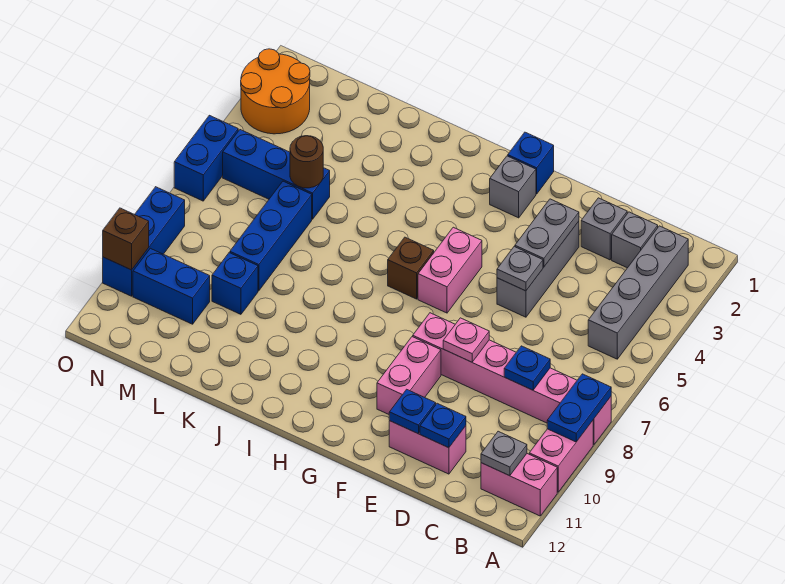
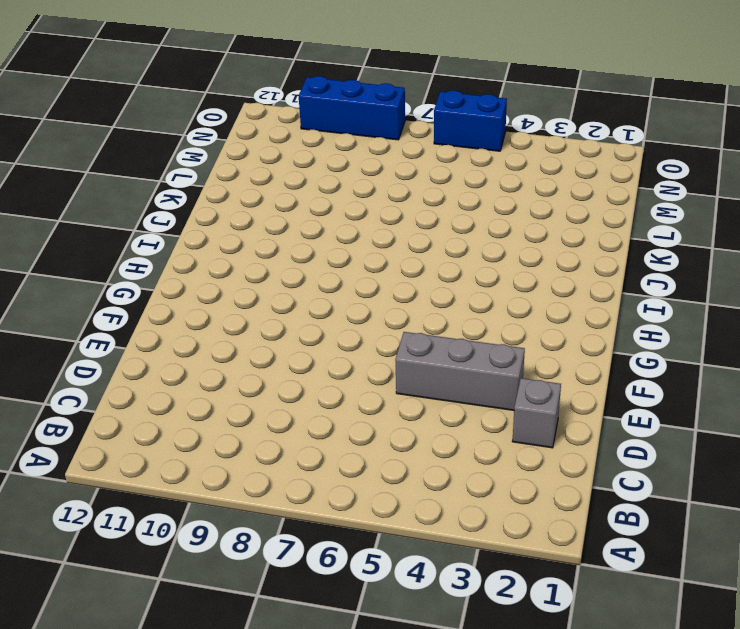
none -> pink brick A8:F8 level 1
none -> pink brick A9:A10 level 1
none -> pink brick A11:B11 level 1
none -> grey brick B2:B5 level 1

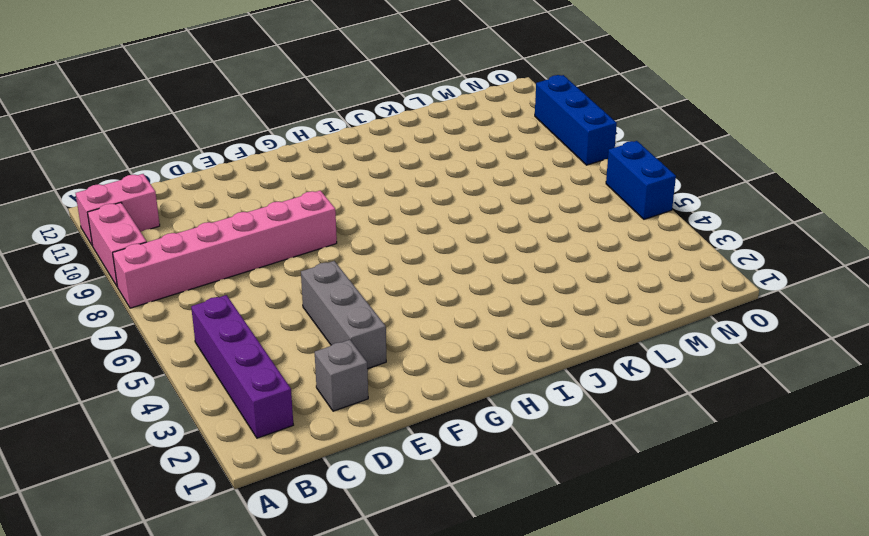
purple brick B2:B5 level 1 -> grey brick B2:B5 level 1
none -> grey brick C2 level 1
none -> pink brick D11:E11 level 1
none -> pink brick F9:F10 level 1
none -> blue brick G1 level 1

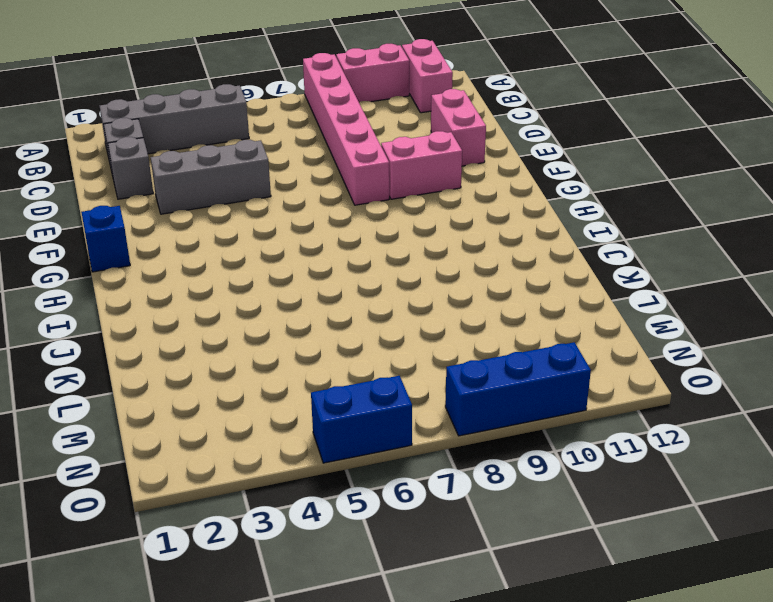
none -> grey brick G2 level 1
none -> pink brick G5:G6 level 1
none -> brown brick H6 level 1
none -> blue brick L5:N5 level 1

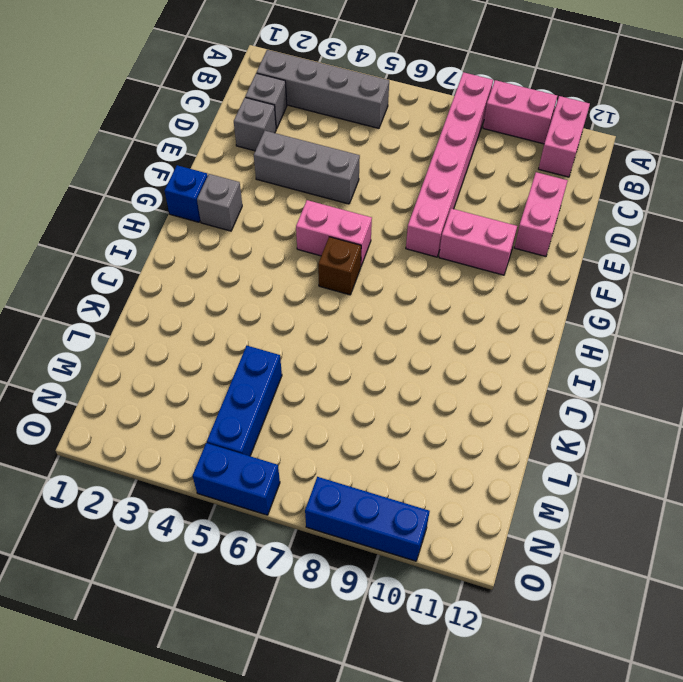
none -> blue brick L6:L8 level 1
none -> blue brick L9 level 1
none -> blue brick M10:N10 level 1
none -> orange round brick N2:O3 level 1

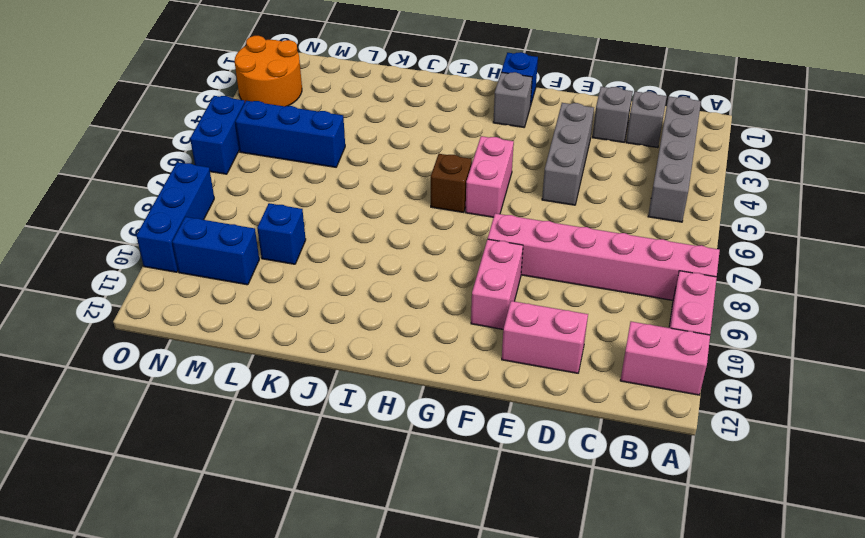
none -> blue brick L6:L8 level 1
none -> blue plate A8:A9 level 2
none -> grey plate B11 level 2
none -> blue plate C8 level 2

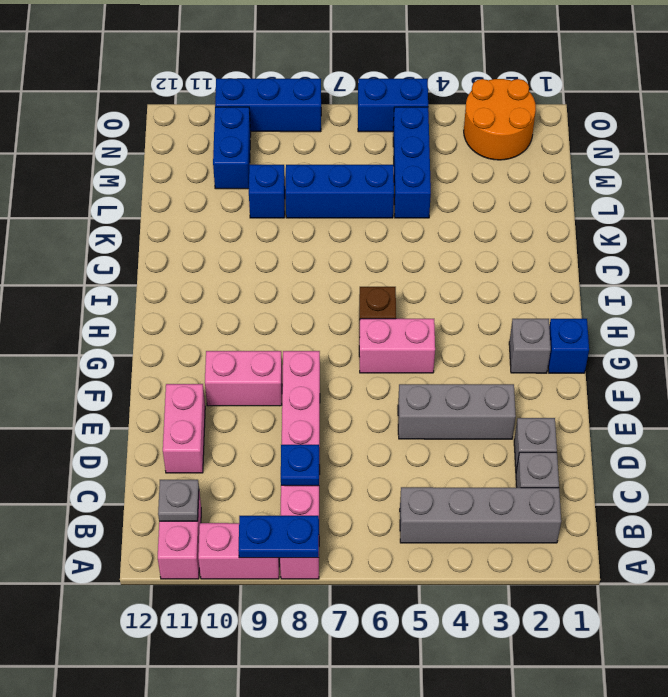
none -> blue plate D11 level 2
none -> grey plate E3:E4 level 2
none -> grey plate E5 level 2
none -> pink plate E8 level 2

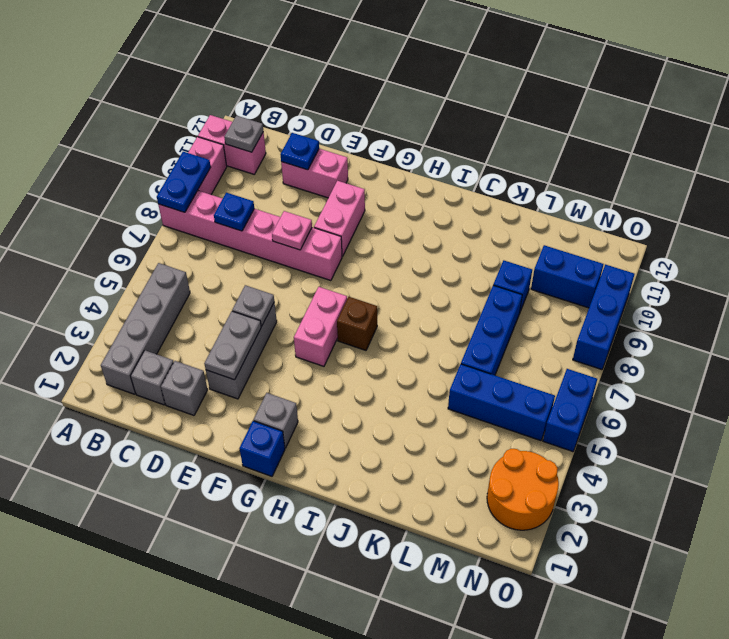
none -> blue plate E11 level 2
none -> brown round brick L5 level 2
none -> brown brick O10 level 2

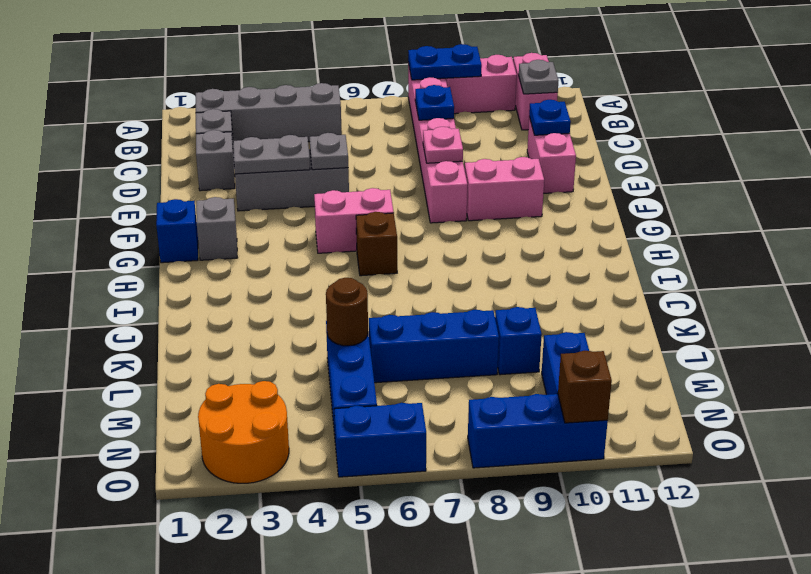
none -> blue plate E11 level 2

